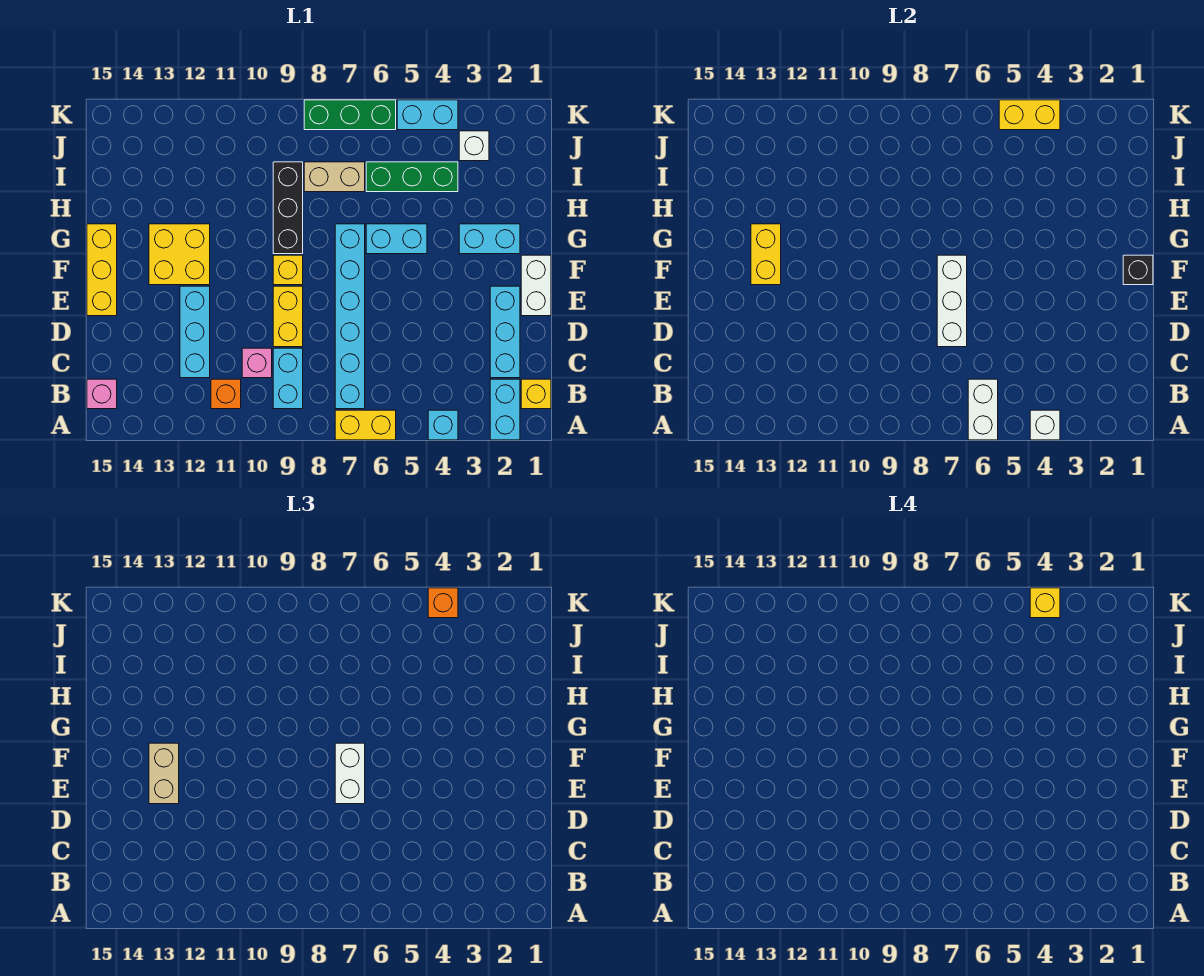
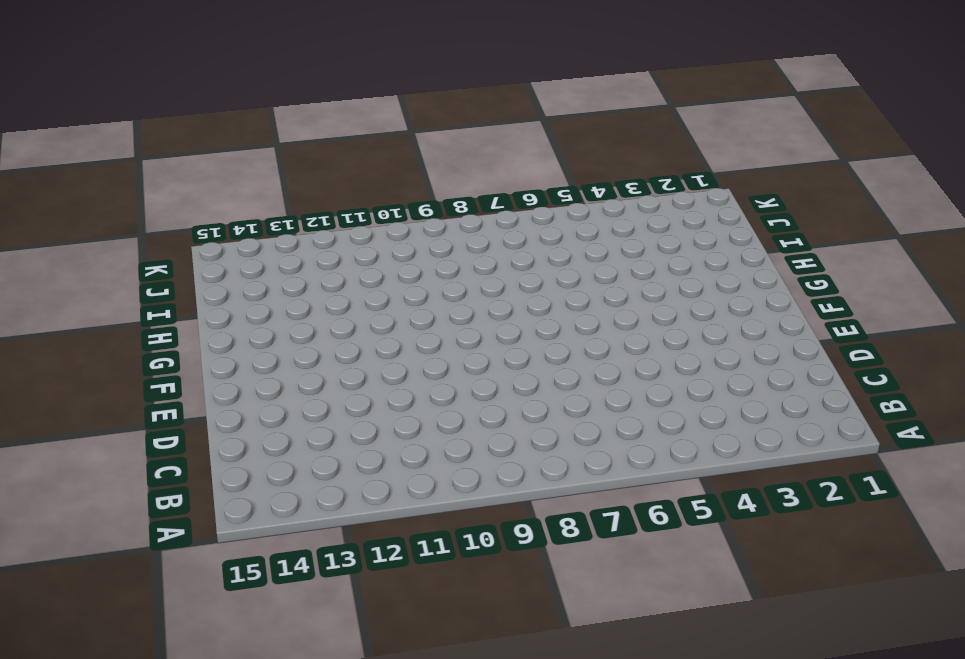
none -> cyan brick A2:B2 level 1
none -> cyan brick A4 level 1
none -> yellow brick A6:A7 level 1
none -> yellow brick B1 level 1

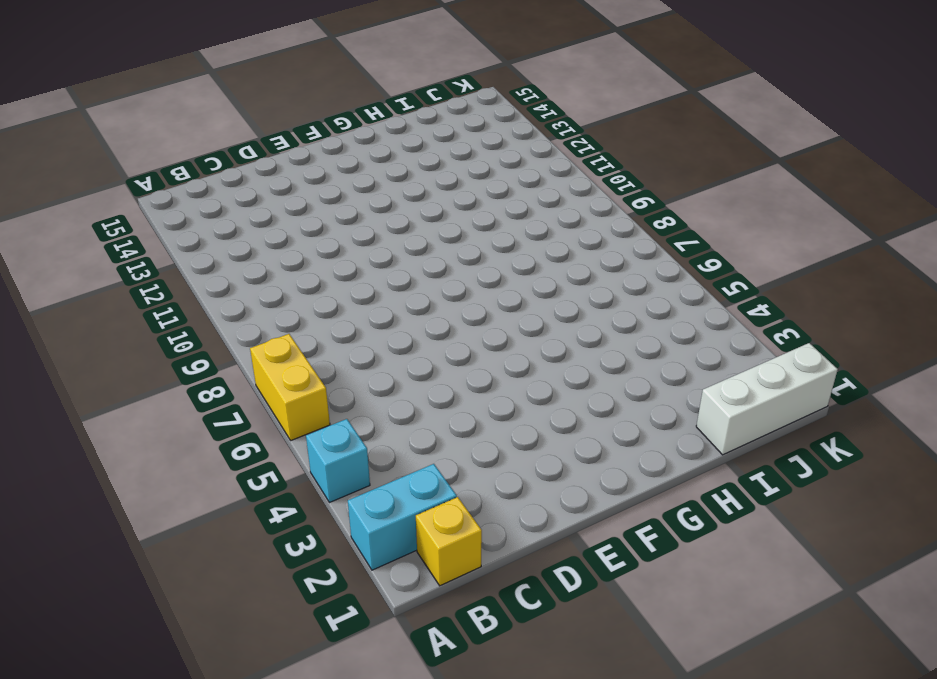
white brick I1:K1 level 1 -> white brick D7:F7 level 2
none -> cyan brick B7:G7 level 1
none -> cyan brick B9:C9 level 1
none -> orange brick B11 level 1
none -> pink brick B15 level 1

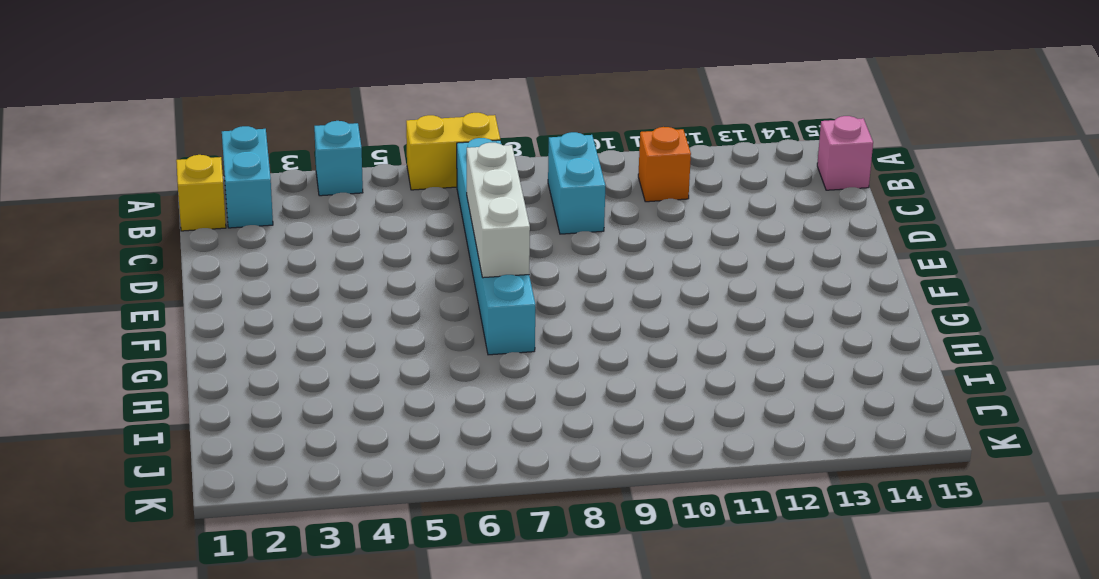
none -> cyan brick C2:E2 level 1
none -> pink brick C10 level 1
none -> cyan brick C12:E12 level 1
none -> yellow brick D9:E9 level 1

